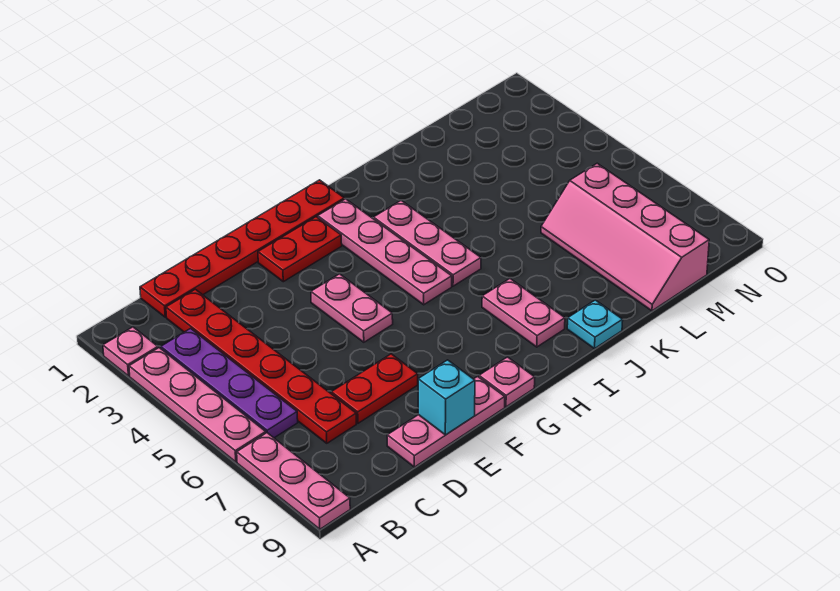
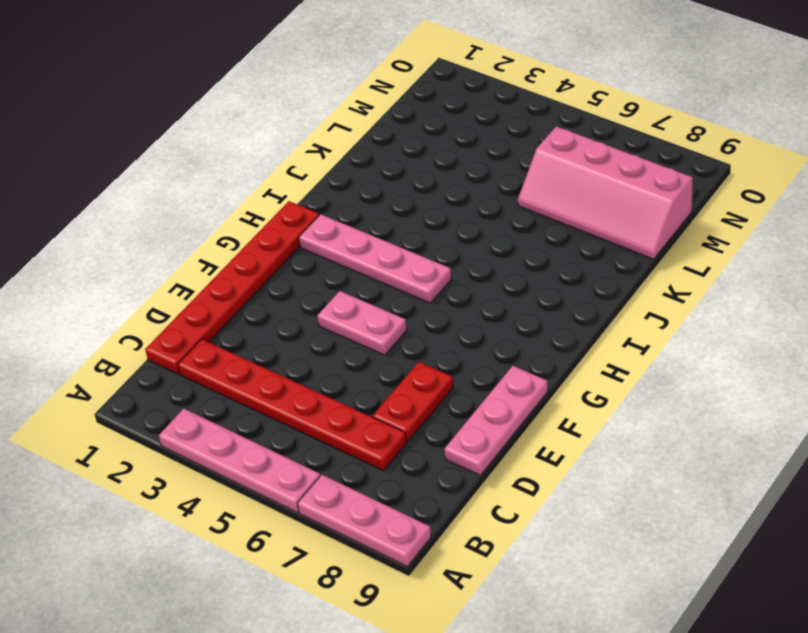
none -> pink plate A2 level 1
none -> purple plate B3:B6 level 1
none -> red plate F2:G2 level 1

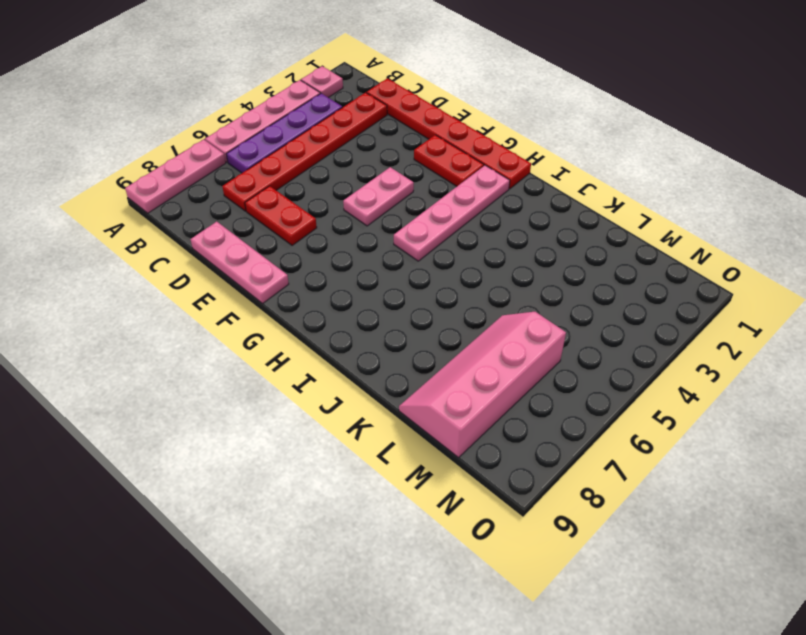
none -> pink plate G9 level 1
none -> pink plate I3:I5 level 1
none -> pink plate I7:I8 level 1

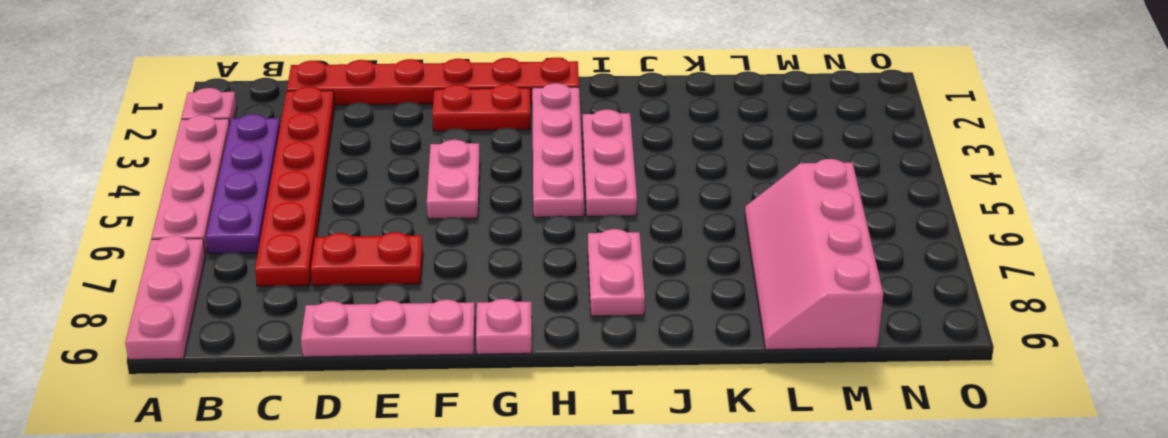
none -> cyan plate J9 level 1
none -> cyan brick E9 level 2

